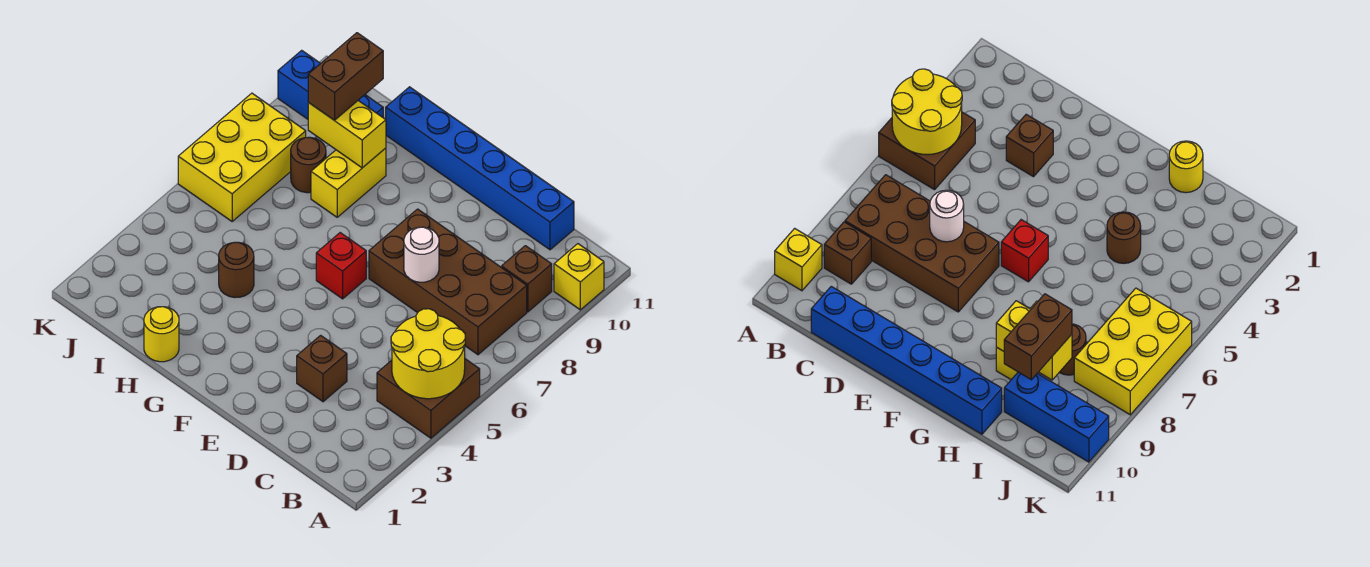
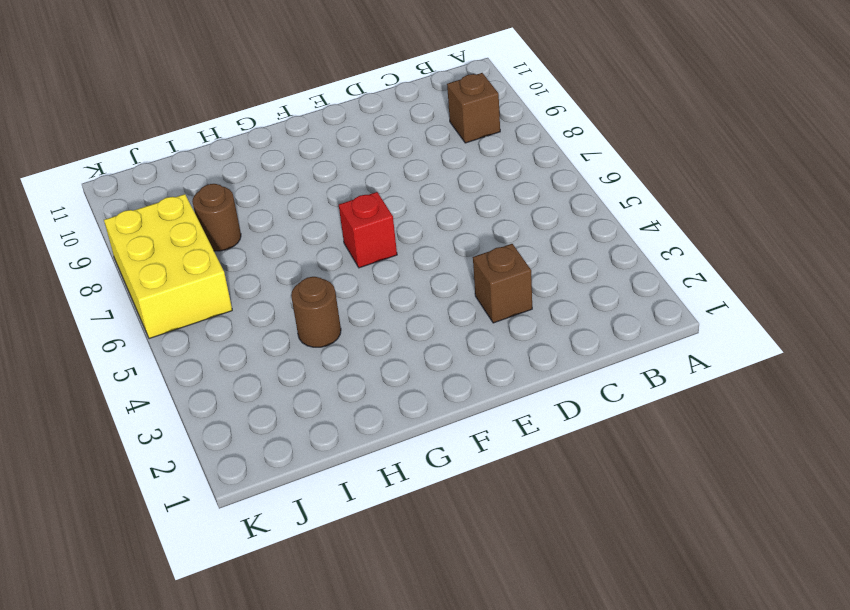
none -> brown brick A4:B5 level 1
none -> yellow brick A10 level 1
none -> brown brick B7:E8 level 1

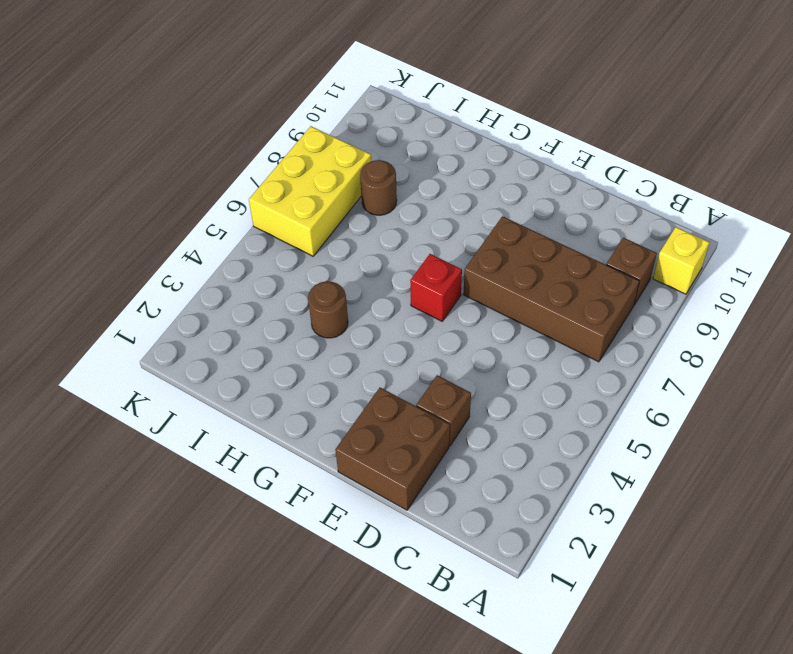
brown brick D1:E2 level 1 -> brown brick A4:B5 level 1
none -> blue brick C11:H11 level 1
none -> yellow round brick H1 level 1
none -> yellow brick H8:H9 level 1

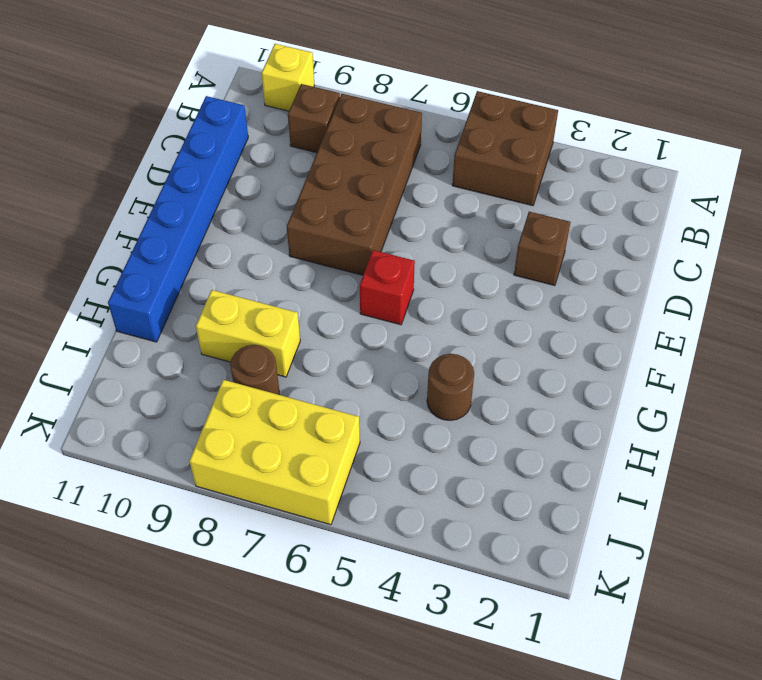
none -> yellow round brick H1 level 1
none -> blue brick I10:K10 level 1
none -> yellow round brick A4:B5 level 2

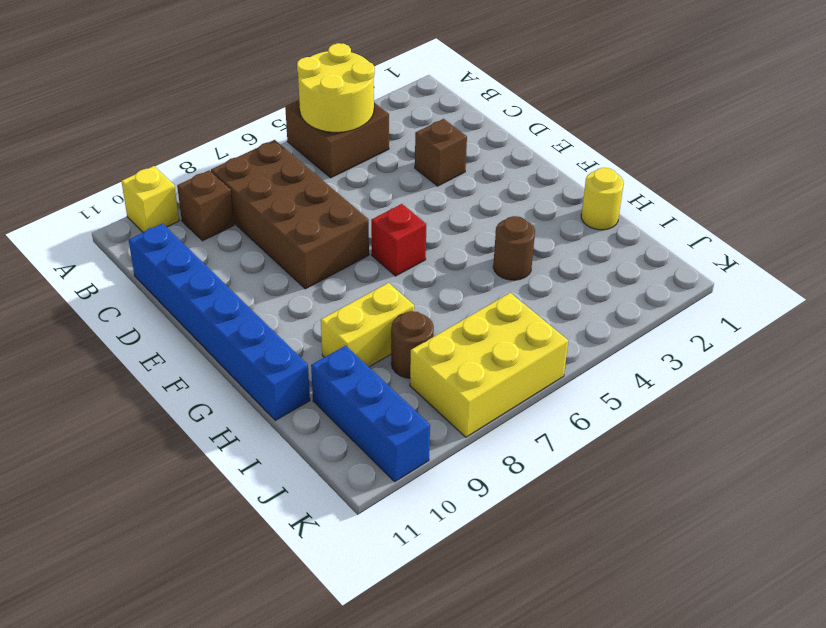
none -> white round brick D7 level 2
none -> yellow brick H9:I9 level 2
none -> brown brick I9:I10 level 3

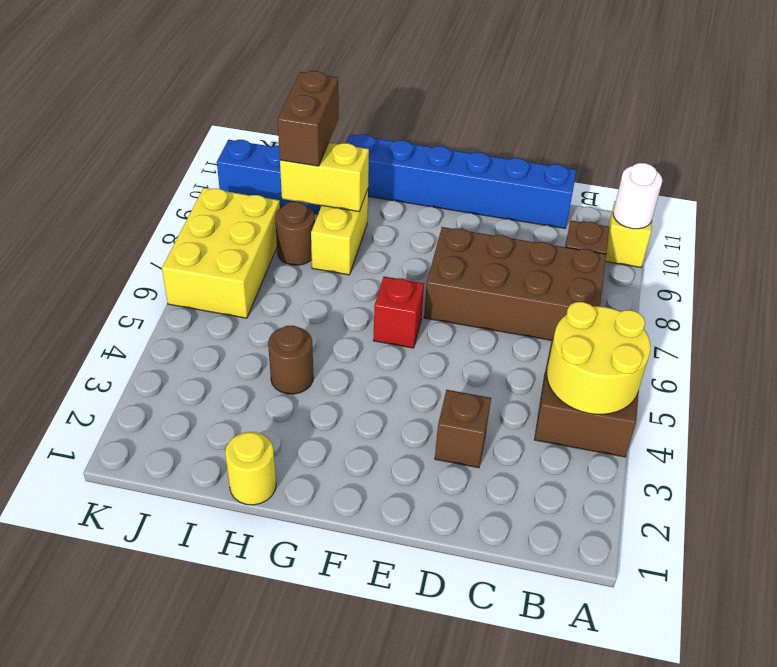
white round brick A10 level 2 -> white round brick D7 level 2

